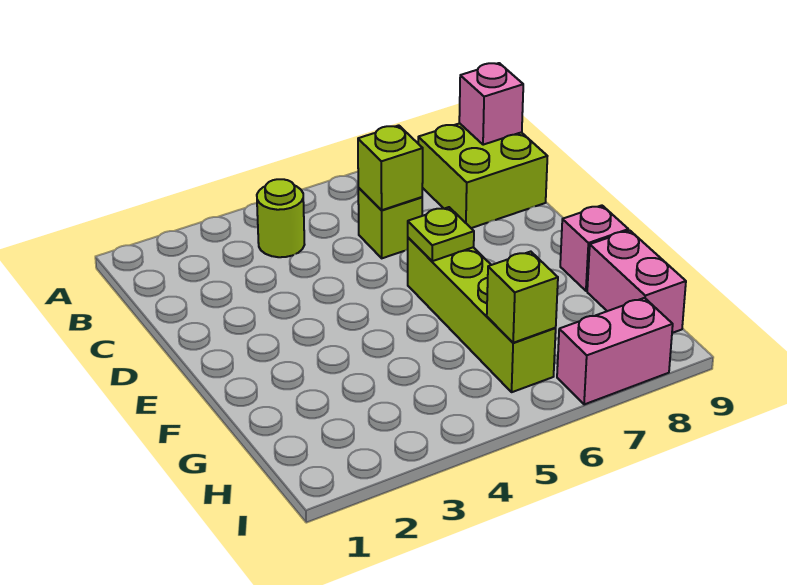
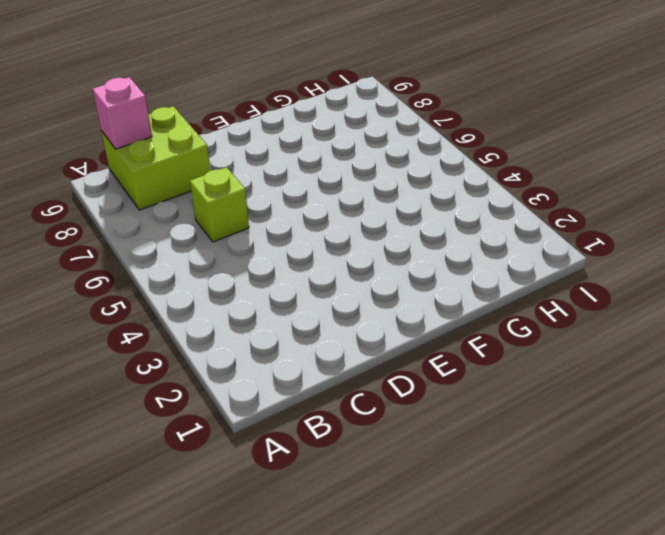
none -> lime round brick B4 level 1
none -> lime brick E6:H6 level 1

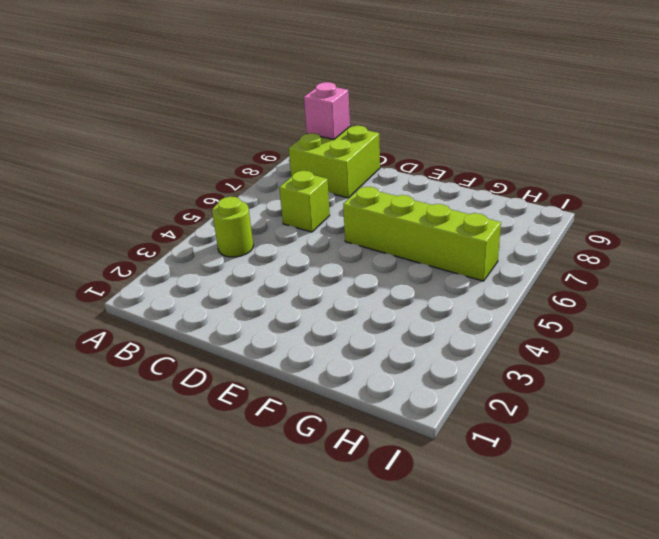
none -> pink brick F9 level 1
none -> pink brick G9:H9 level 1

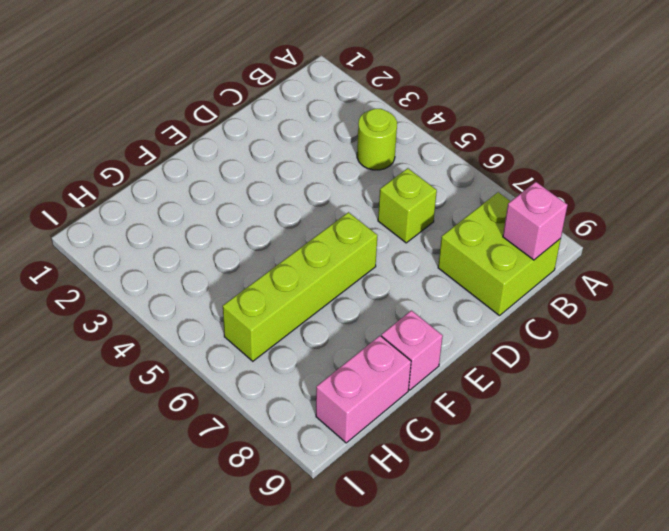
none -> pink brick I7:I8 level 1
none -> lime brick C6 level 2

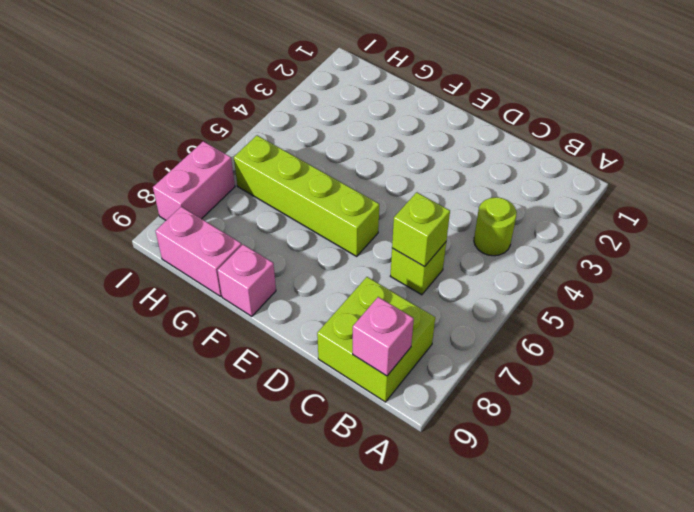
none -> lime plate E6 level 2
none -> lime brick H6 level 2

